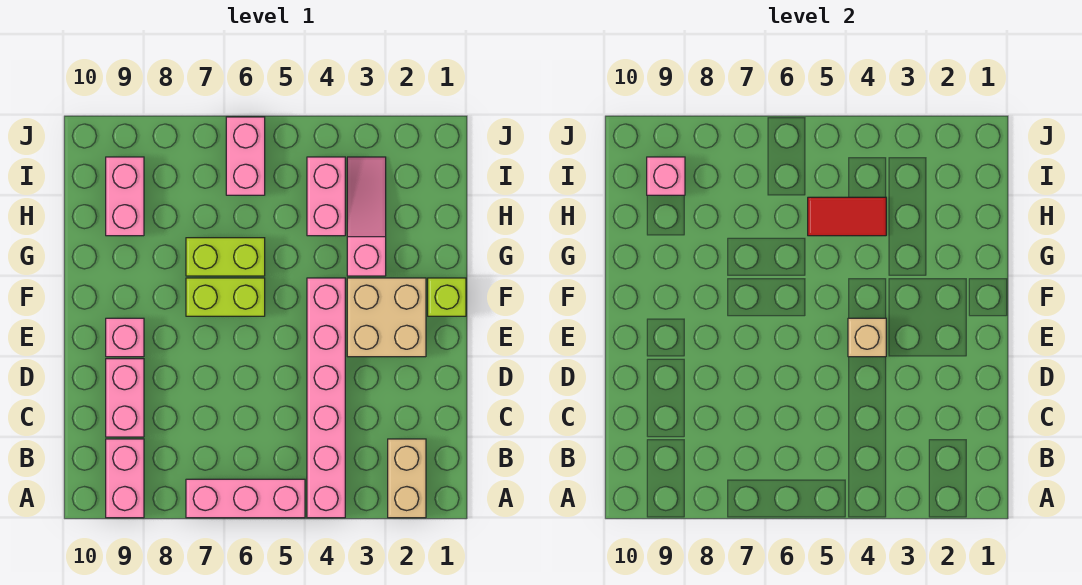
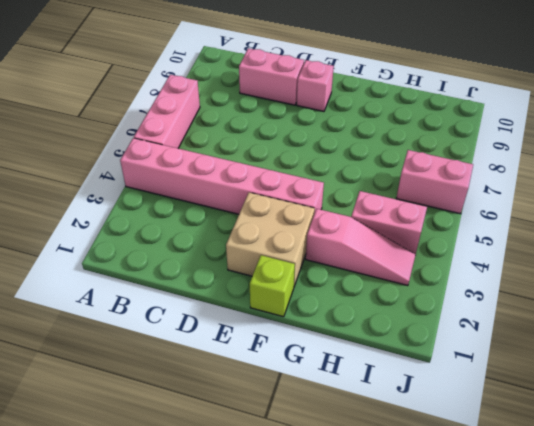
none -> tan brick A2:B2 level 1
none -> pink brick A9:B9 level 1
none -> lime brick F6:F7 level 1

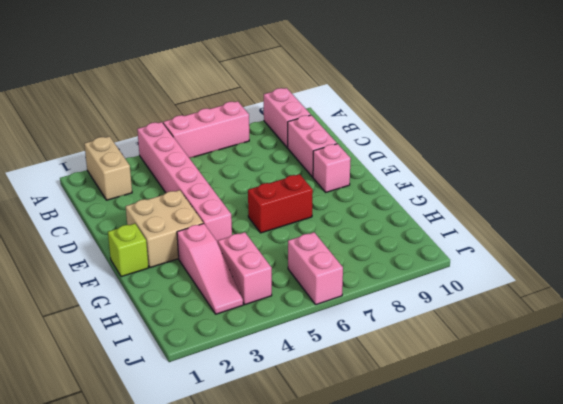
red brick F6:F7 level 1 -> lime brick F6:F7 level 1
none -> lime brick G6:G7 level 1
none -> pink brick H9:I9 level 1
none -> tan brick E4 level 2

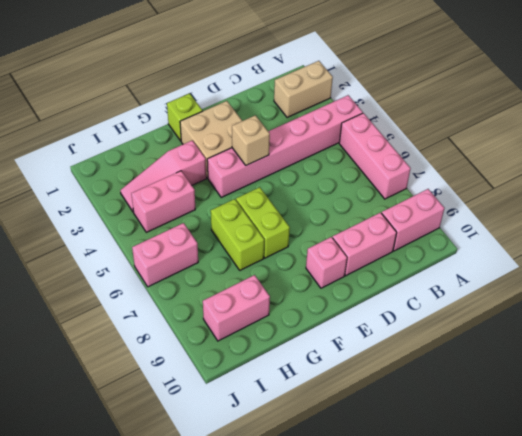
none -> red tile H4:H5 level 2
none -> pink brick I9 level 2

